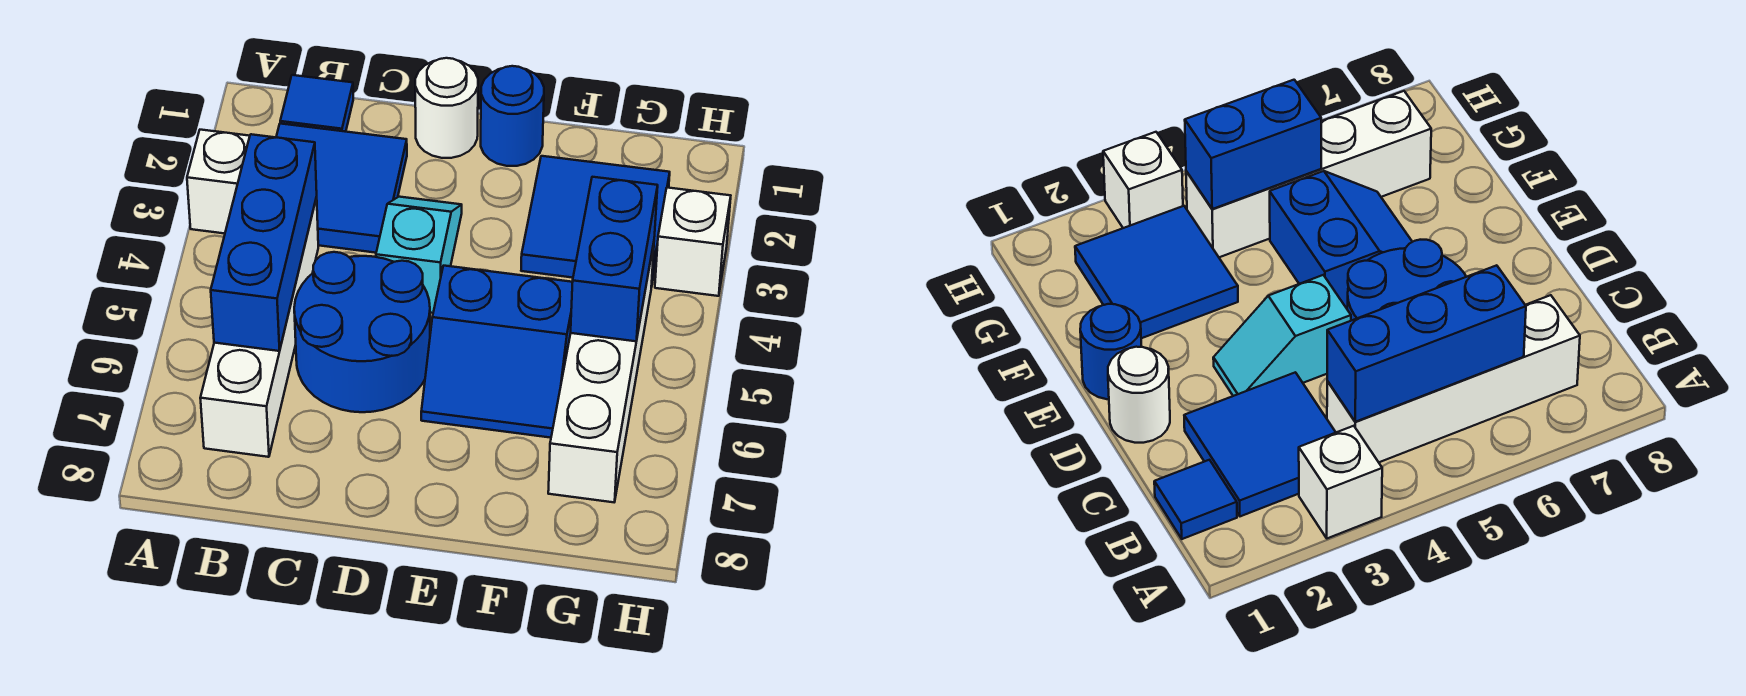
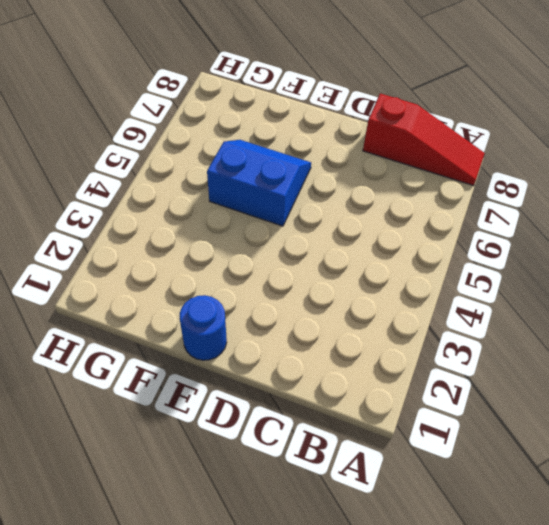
red slope A8:C8 level 1 top C -> none
none -> white brick A3 level 1
none -> blue tile B1 level 1
none -> blue tile B2:C3 level 1

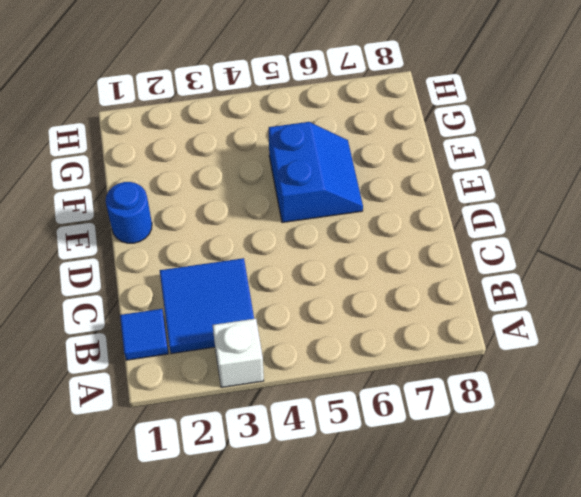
none -> white brick B4:B7 level 1
none -> blue round brick C5:D6 level 1
none -> white round brick D1 level 1

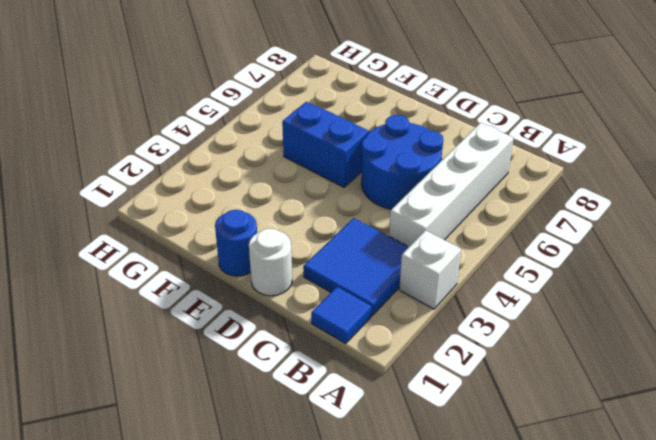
none -> cyan slope D3:D4 level 1 top 4
none -> blue tile F2:G3 level 1
none -> white brick G4:G7 level 1

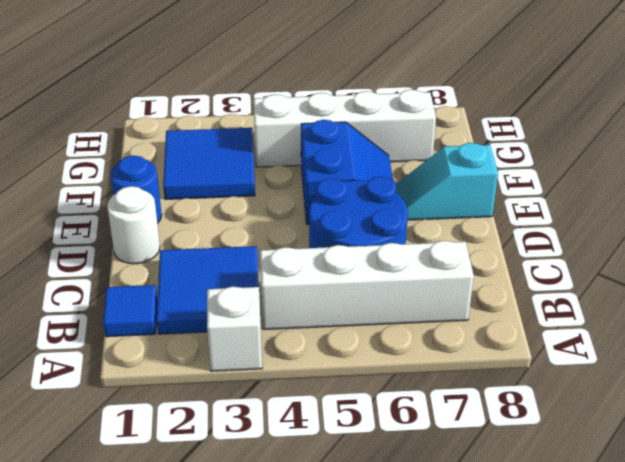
cyan slope E7:E8 level 1 top 8 -> cyan slope D3:D4 level 1 top 4
none -> white brick H3 level 1
none -> blue brick B4:B6 level 2
none -> blue brick G4:G5 level 2

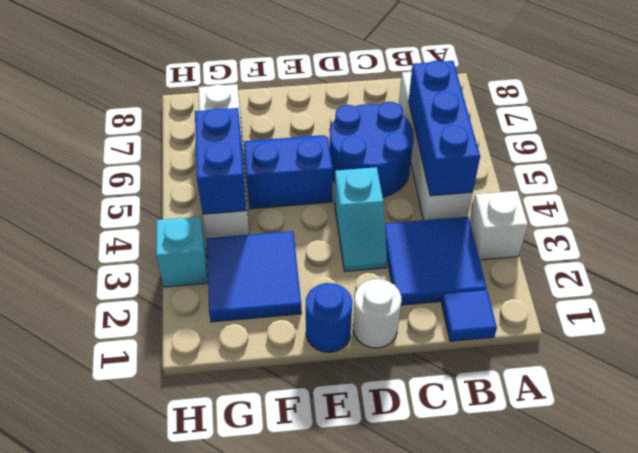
cyan brick H3 level 1 -> white brick H3 level 1

